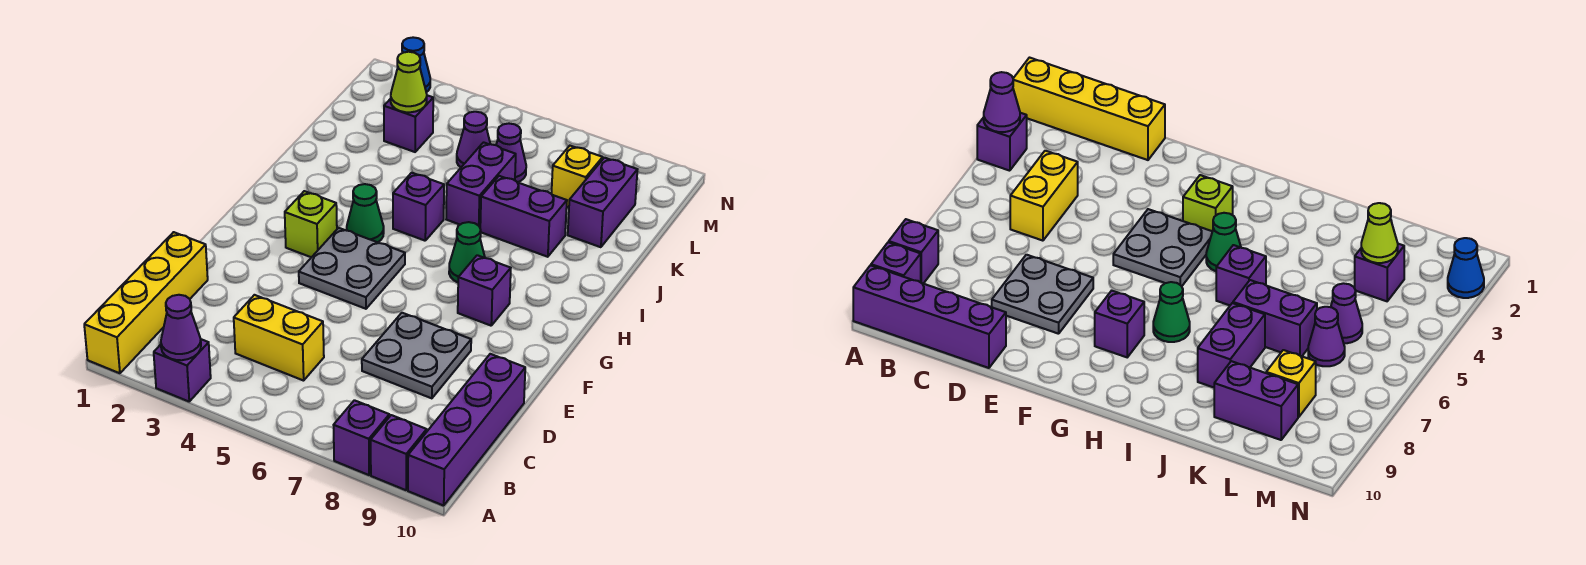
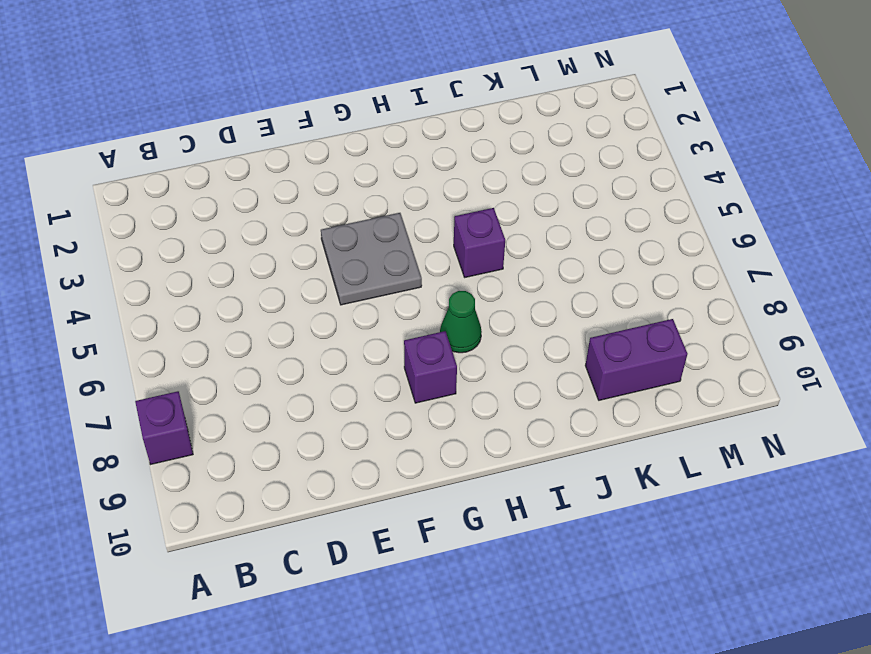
none -> yellow brick A1:D1 level 1
none -> purple brick A3 level 1
none -> purple brick A9 level 1

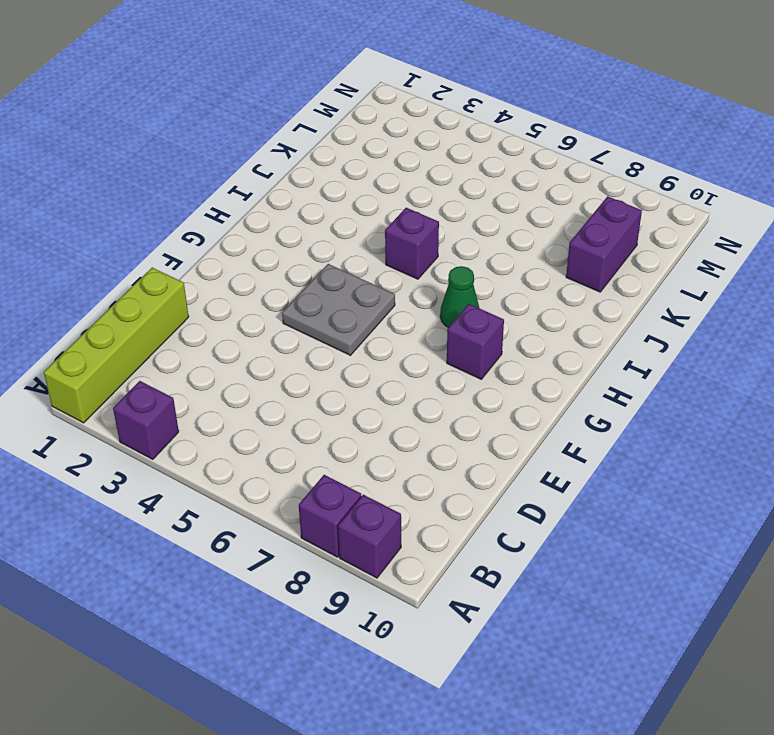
lime brick A1:D1 level 1 -> yellow brick A1:D1 level 1
none -> purple brick A10:D10 level 1
none -> yellow brick C4:C5 level 1
none -> grey plate D7:E8 level 1

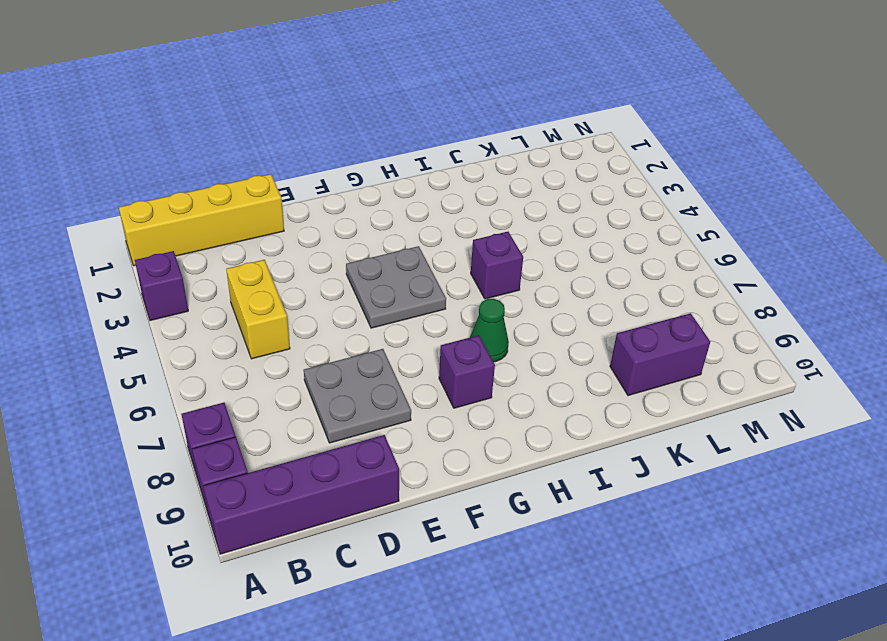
none -> lime brick G3 level 1
none -> green cone H4 level 1
none -> purple brick J6:K6 level 1

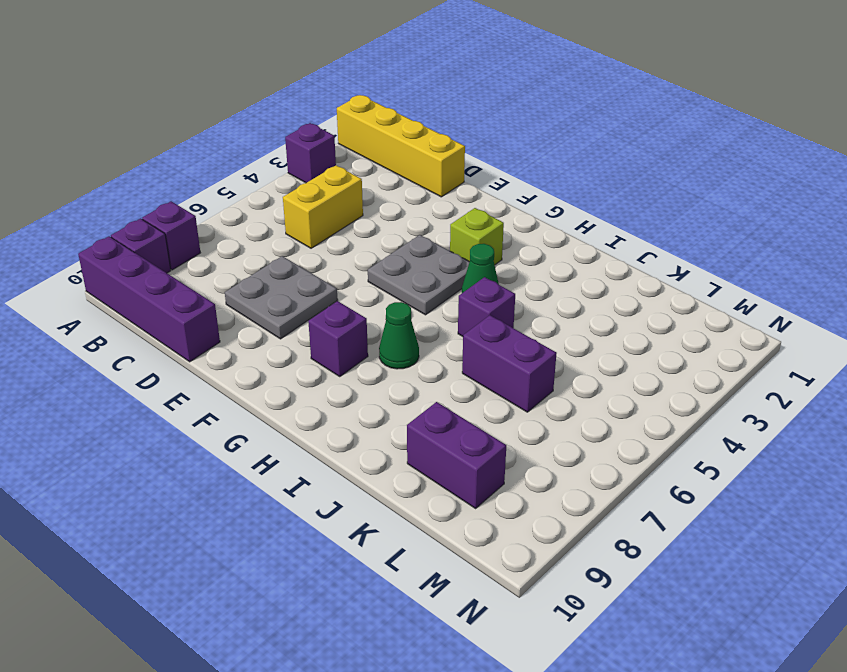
none -> purple brick J7:J8 level 1
none -> purple brick L3 level 1
none -> purple cone L5 level 1

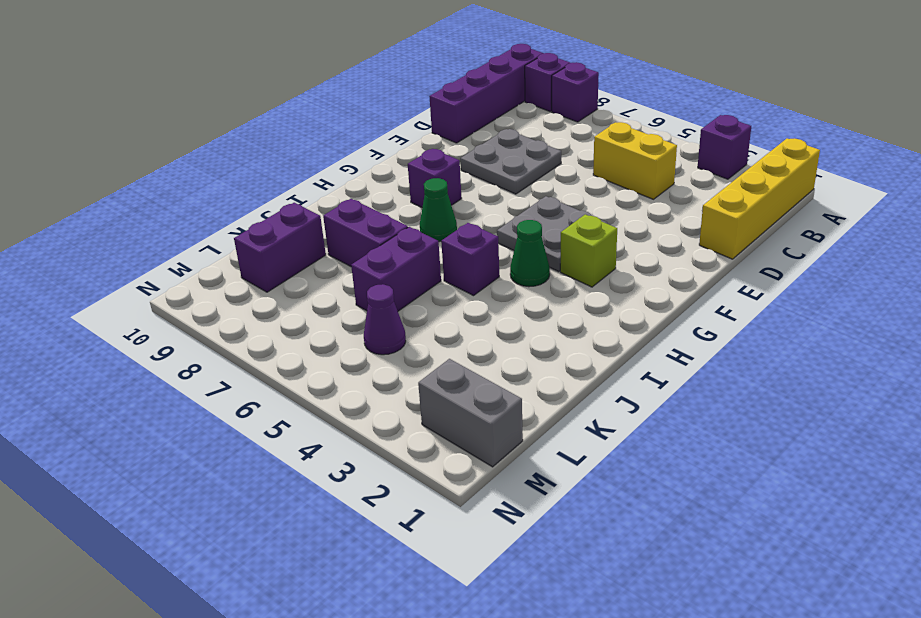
grey brick M1:M2 level 1 -> none
none -> purple brick L3 level 1
none -> purple cone L6 level 1
none -> yellow brick L8 level 1

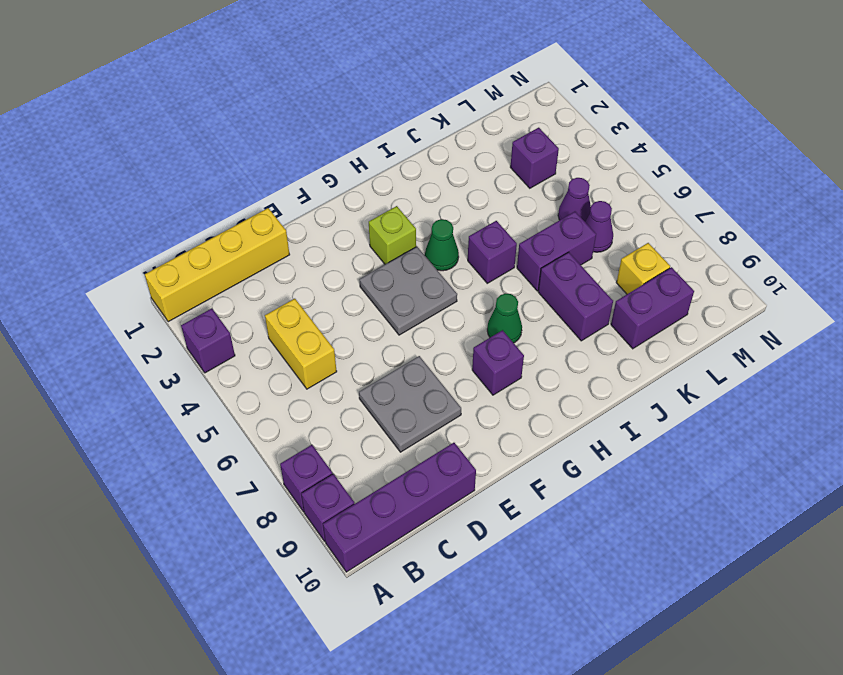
none -> blue cone N2 level 1
none -> purple cone A3 level 2
none -> lime cone L3 level 2

